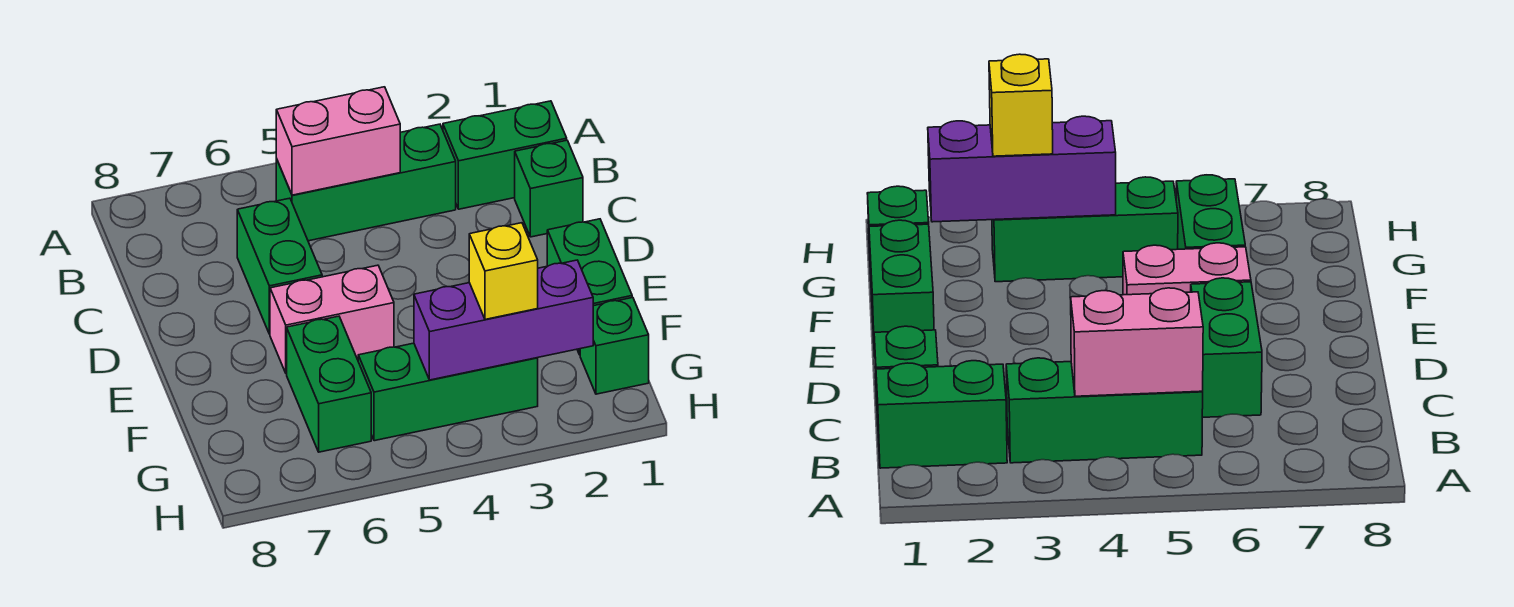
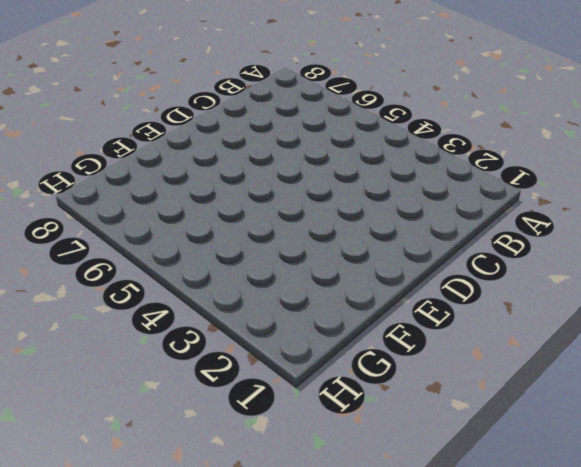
none -> green brick B1:B2 level 1
none -> green brick B3:B5 level 1
none -> green brick C1 level 1

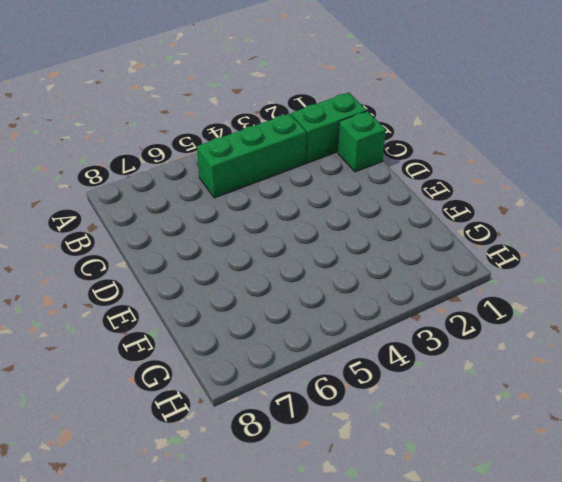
none -> green brick C6:D6 level 1
none -> green brick E1:F1 level 1
none -> pink brick E5:E6 level 1

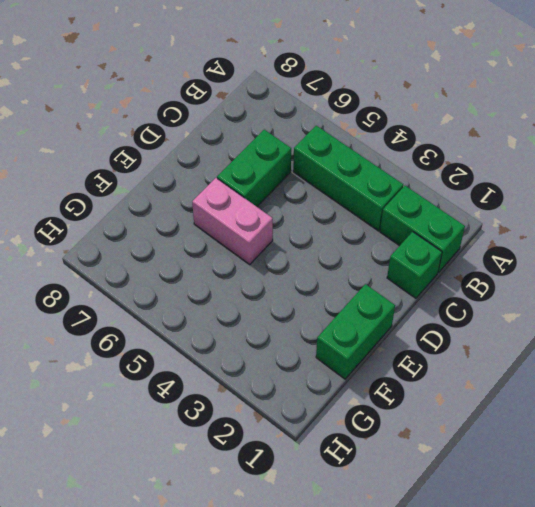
none -> green brick F6:G6 level 1
none -> green brick G1 level 1
none -> green brick G3:G5 level 1

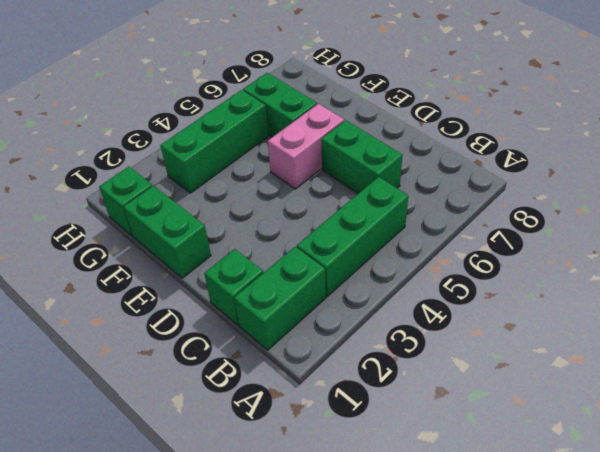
none -> pink brick B4:B5 level 2
none -> purple brick G2:G4 level 2
none -> yellow brick G3 level 3

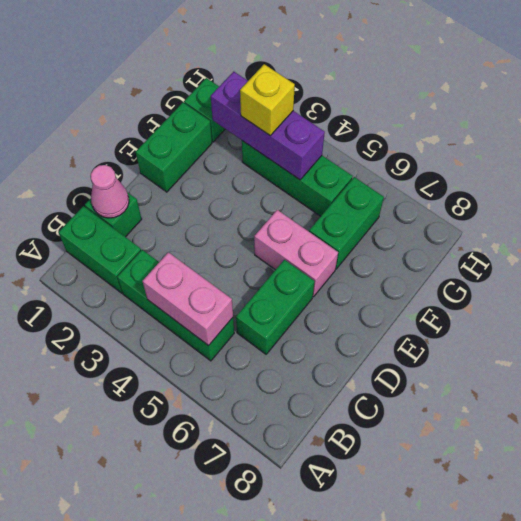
pink cone C1 level 2 -> none

